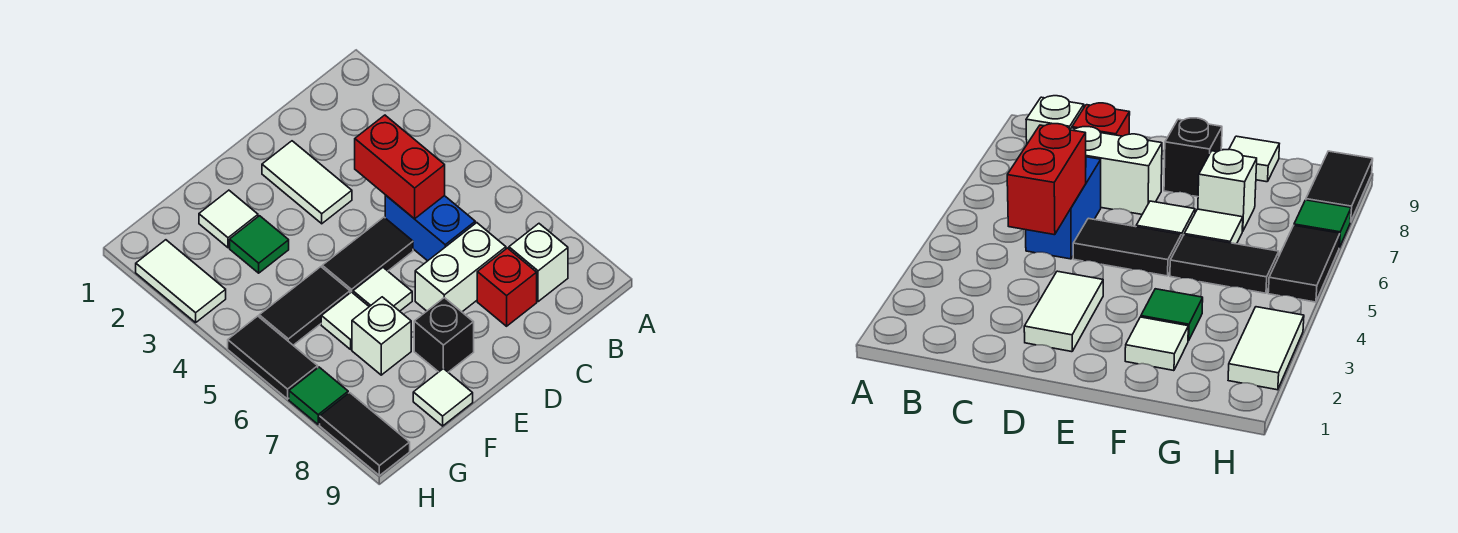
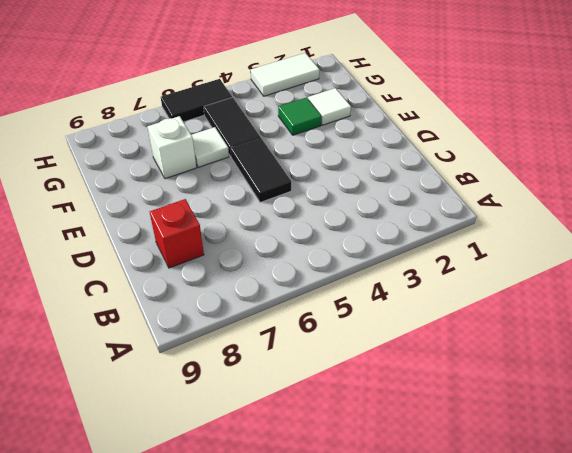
none -> white brick B8 level 1
none -> blue brick C5:C6 level 1
none -> white brick C7:D7 level 1

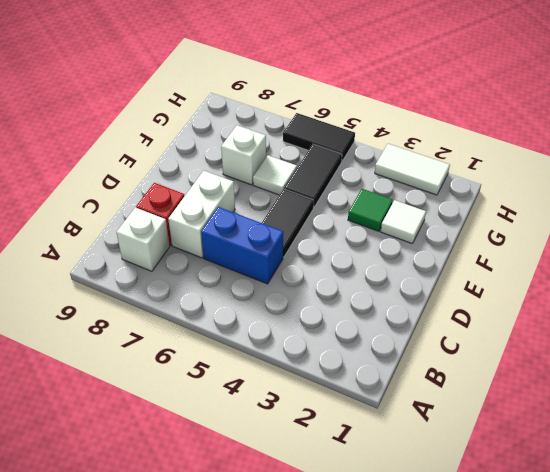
none -> white tile D2:D3 level 1
none -> white tile E6 level 1
none -> black brick E8 level 1

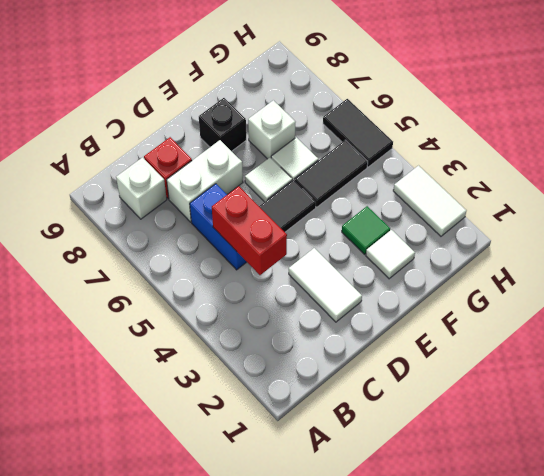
none -> white tile F9 level 1
none -> green tile H7 level 1
none -> black tile H8:H9 level 1

